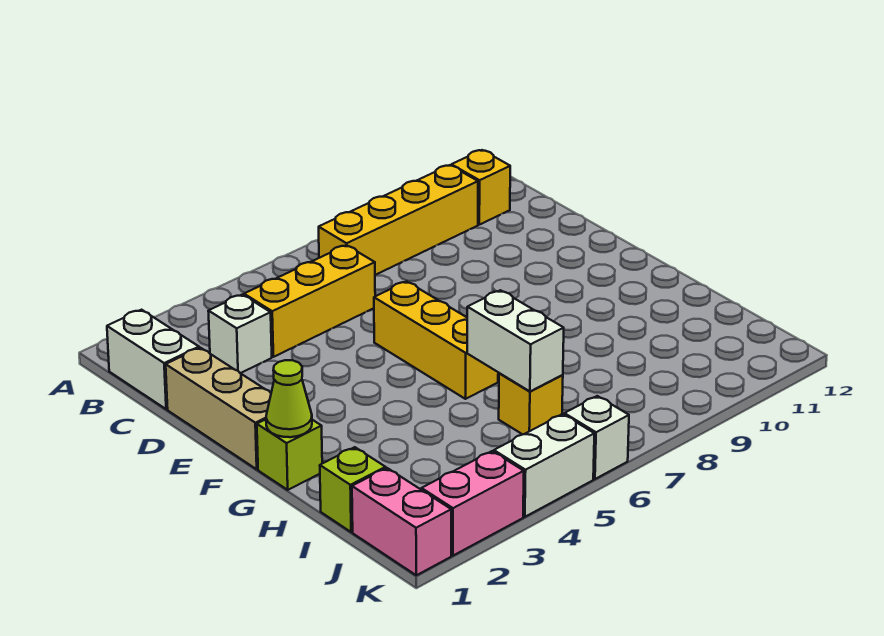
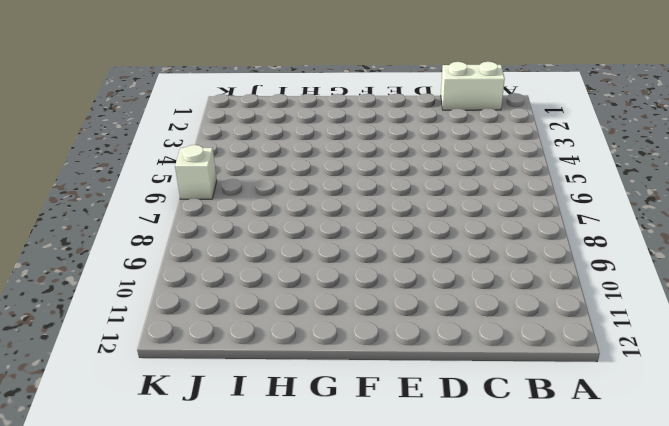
none -> yellow brick B7:B10 level 1
none -> yellow brick B11 level 1
none -> white brick C3 level 1

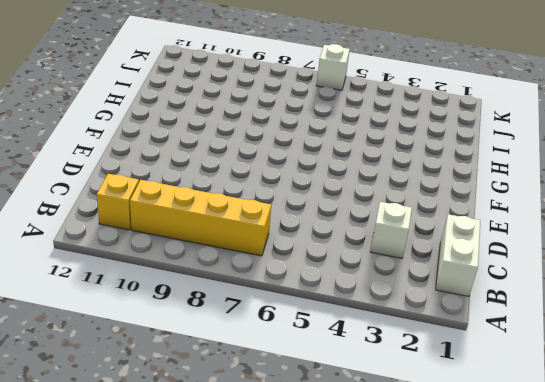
none -> yellow brick C4:C6 level 1
none -> tan brick D1:F1 level 1
none -> yellow brick E6:G6 level 1

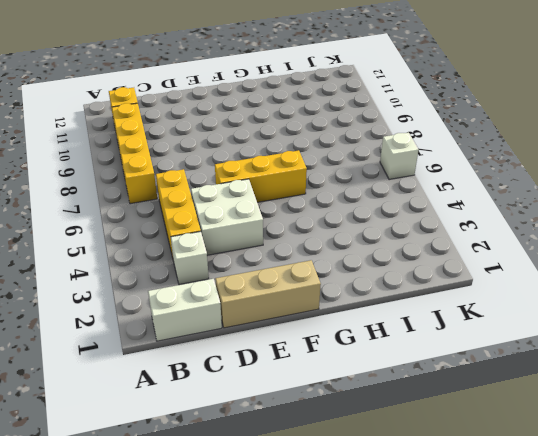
white brick D4:E5 level 1 -> none
none -> lime brick G1 level 1
none -> lime brick I1 level 1
none -> yellow brick I6 level 1

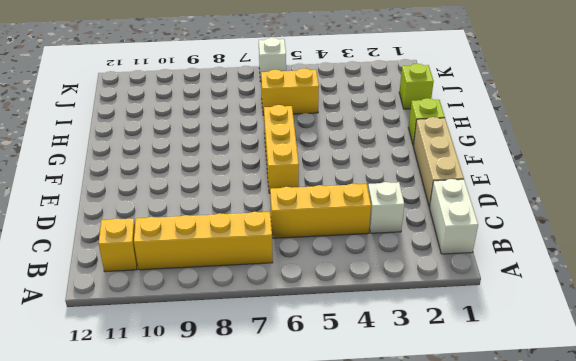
yellow brick I5:I6 level 1 -> yellow brick I6 level 1
none -> pink brick J1:K1 level 1
none -> pink brick K2:K3 level 1
none -> white brick K4:K5 level 1

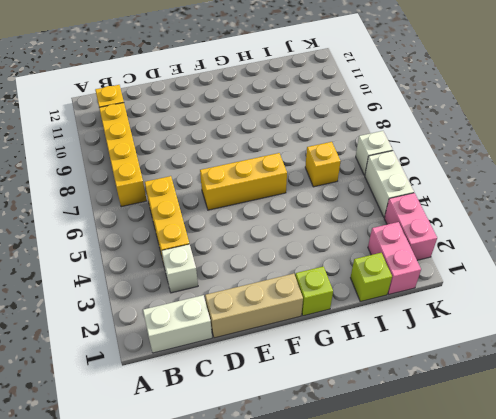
pink brick J1:J2 level 1 -> pink brick J1:K1 level 1
none -> lime cone G1 level 2
none -> white brick H6:I6 level 2

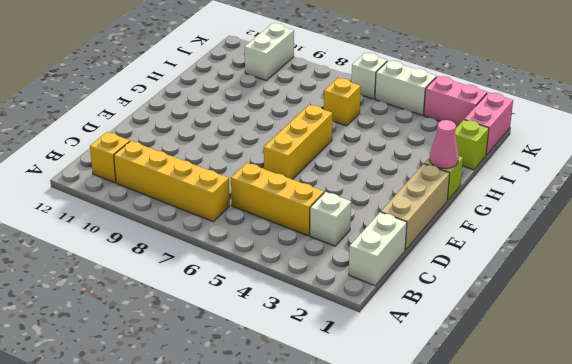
pink cone G1 level 2 -> lime cone G1 level 2
white brick J10:K10 level 1 -> white brick H6:I6 level 2

